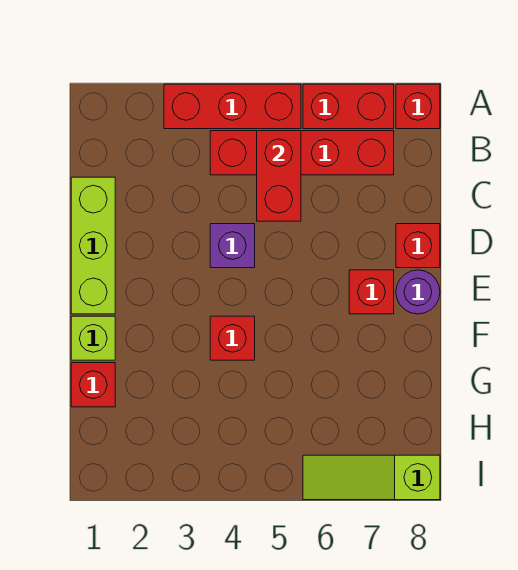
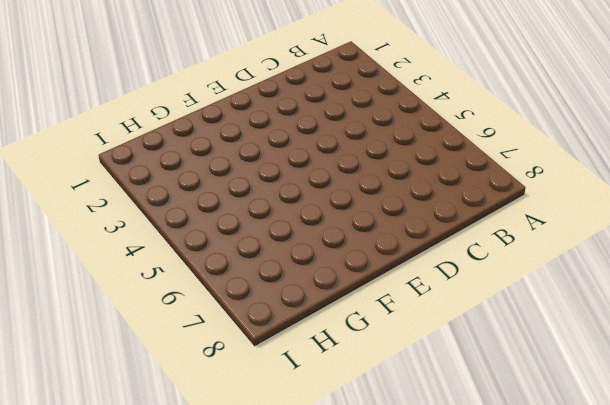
none -> red brick A3:A5 level 1
none -> red brick A6:A7 level 1
none -> red brick A8 level 1

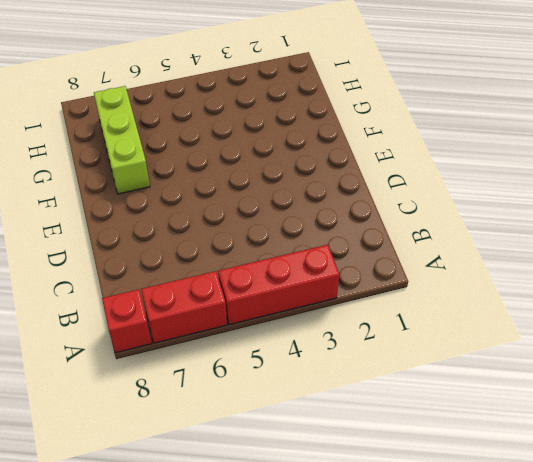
lime brick F7:H7 level 1 -> lime brick C1:E1 level 1
none -> red brick B4:B7 level 1
none -> purple brick D4 level 1
none -> red brick D8 level 1

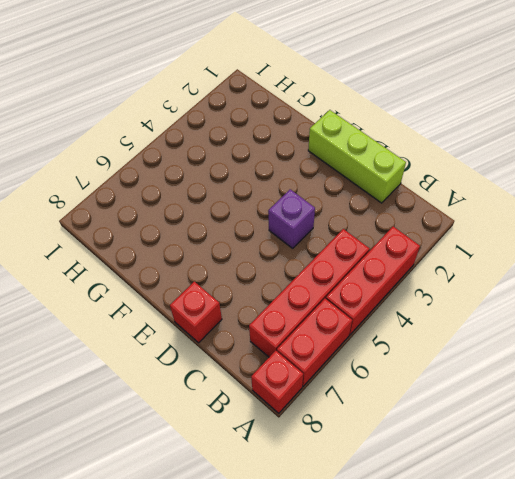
none -> red brick E7 level 1
none -> purple round brick E8 level 1
none -> lime brick F1 level 1

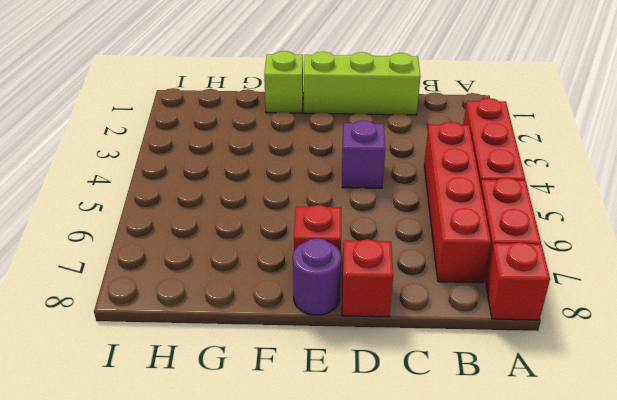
none -> red brick F4 level 1
none -> red brick G1 level 1
none -> lime slope I6:I8 level 1 top 8

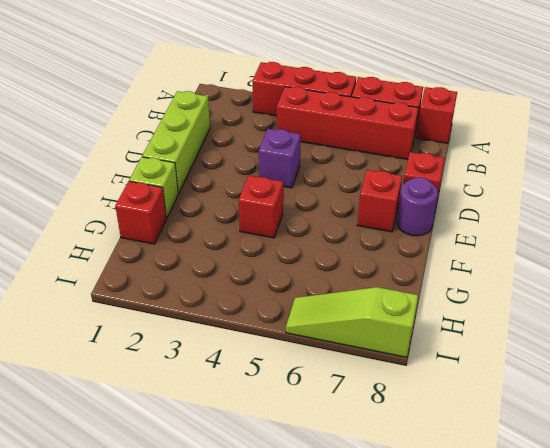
none -> red brick B5:C5 level 2

